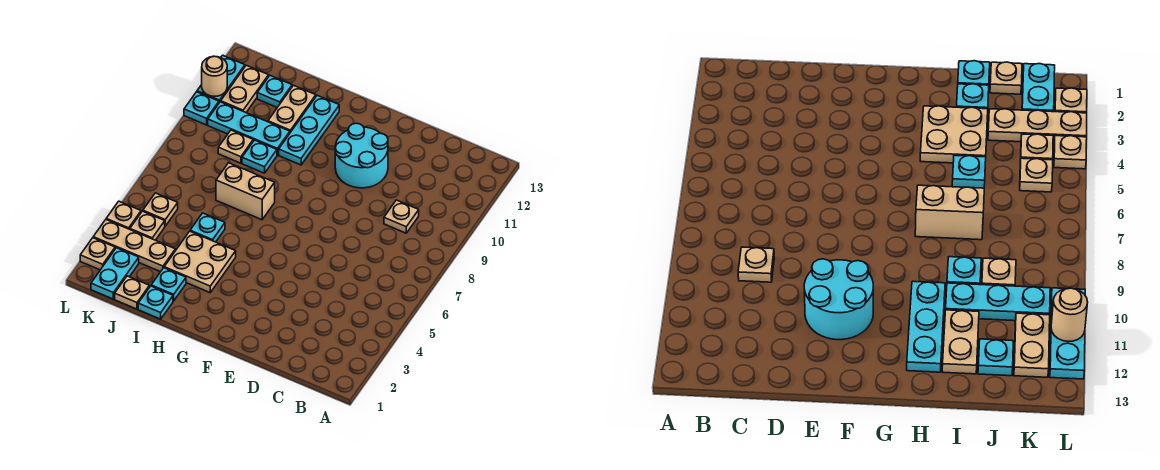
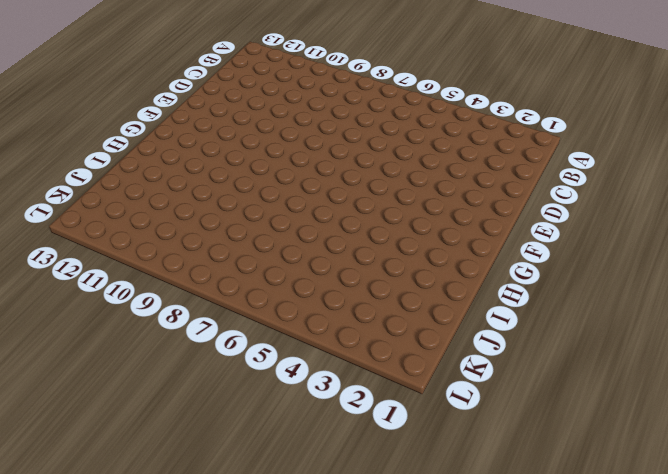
none -> tan plate C9 level 1
none -> cyan round brick E10:F11 level 1
none -> tan plate H3:I4 level 1

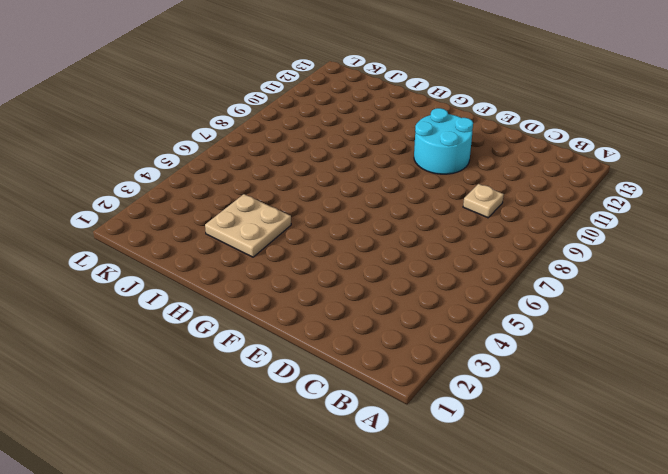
none -> tan brick H7:I7 level 1
none -> cyan plate H10:H12 level 1
none -> cyan plate I1 level 1

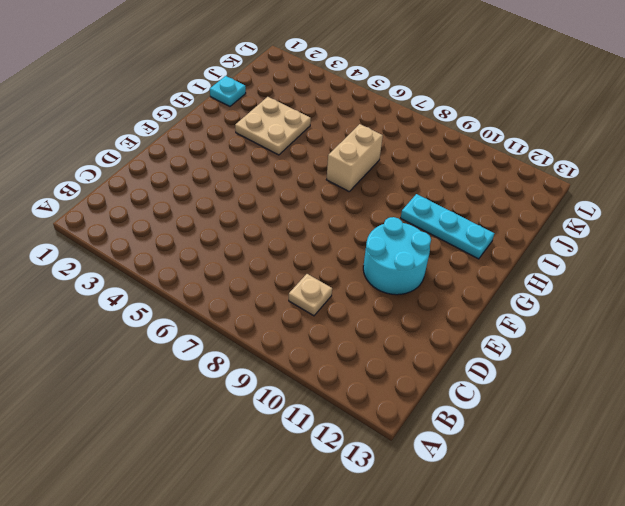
none -> cyan plate I2 level 1
none -> cyan plate I5 level 1
none -> cyan plate I9 level 1

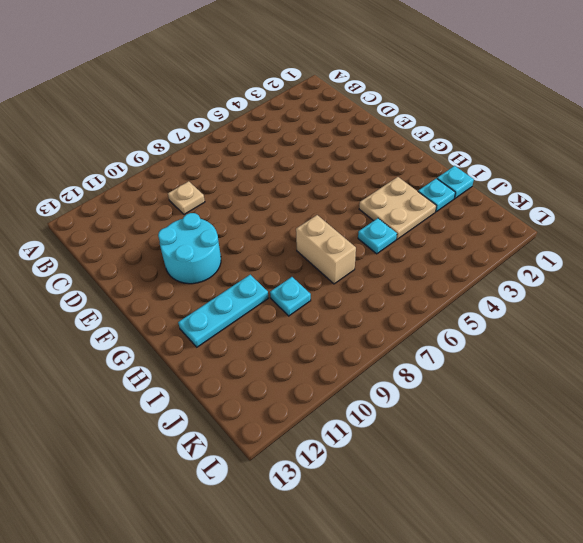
none -> cyan plate I10:K10 level 1
none -> tan plate I11:I12 level 1
none -> tan plate J1 level 1

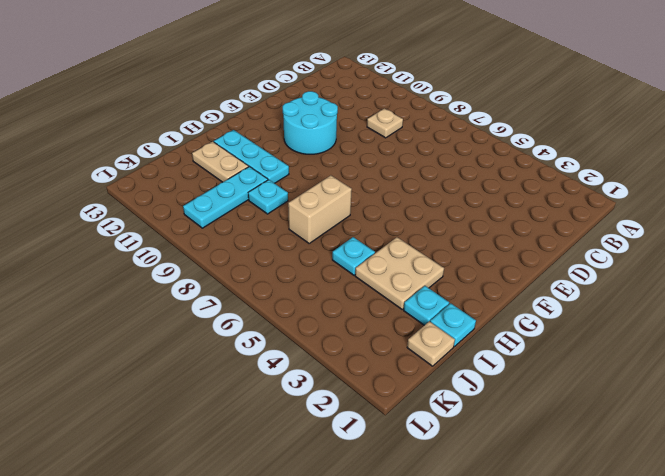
none -> tan plate J3:L3 level 1
none -> tan plate J9 level 1
none -> cyan plate J12 level 1

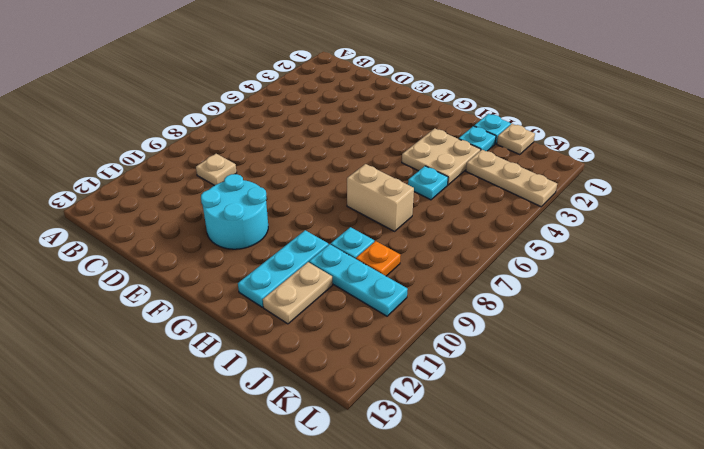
orange plate J9 level 1 -> tan plate J9 level 1
none -> cyan plate J12 level 1
none -> cyan plate K1:K2 level 1
none -> tan plate K4 level 1

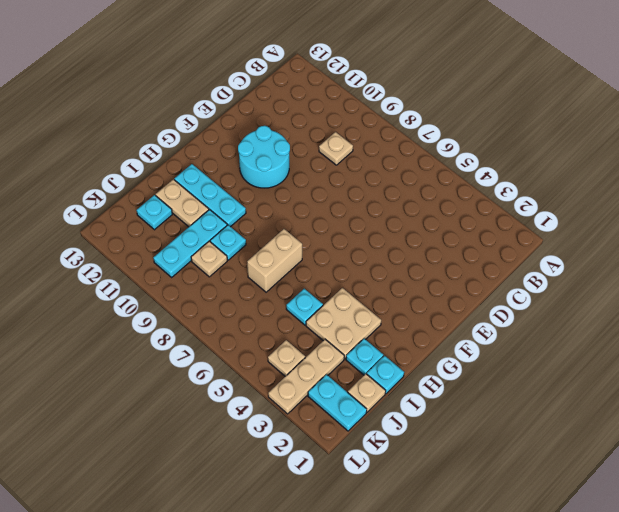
none -> tan plate K5 level 1
none -> tan plate K11:K12 level 1
none -> tan plate L2 level 1

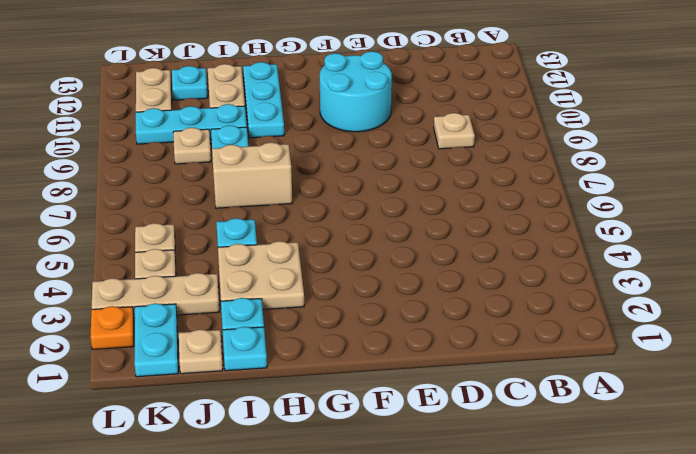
orange plate L2 level 1 -> tan plate L2 level 1
none -> tan plate L4 level 1
none -> cyan plate L10 level 1
none -> cyan plate L11:L12 level 1

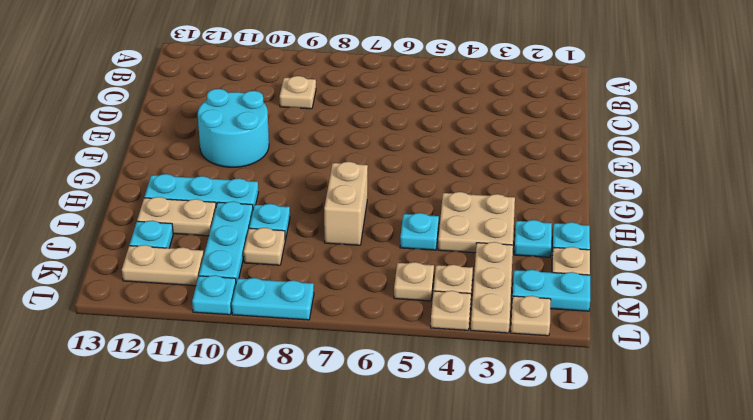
cyan plate L8:L9 level 1 -> cyan plate L11:L12 level 1
none -> tan round brick L11 level 2

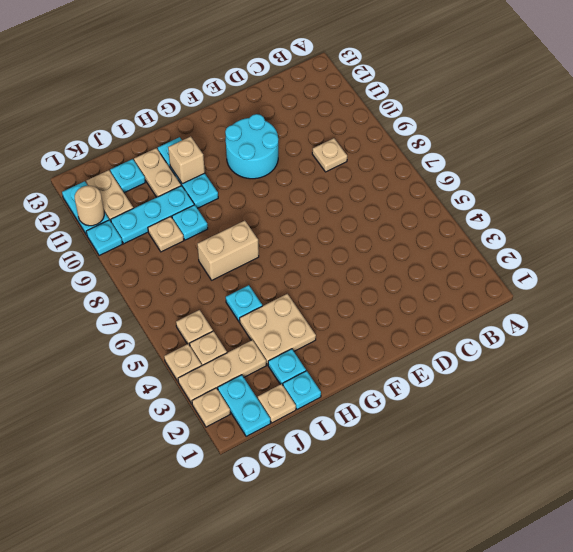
tan brick H11 level 2 -> none

